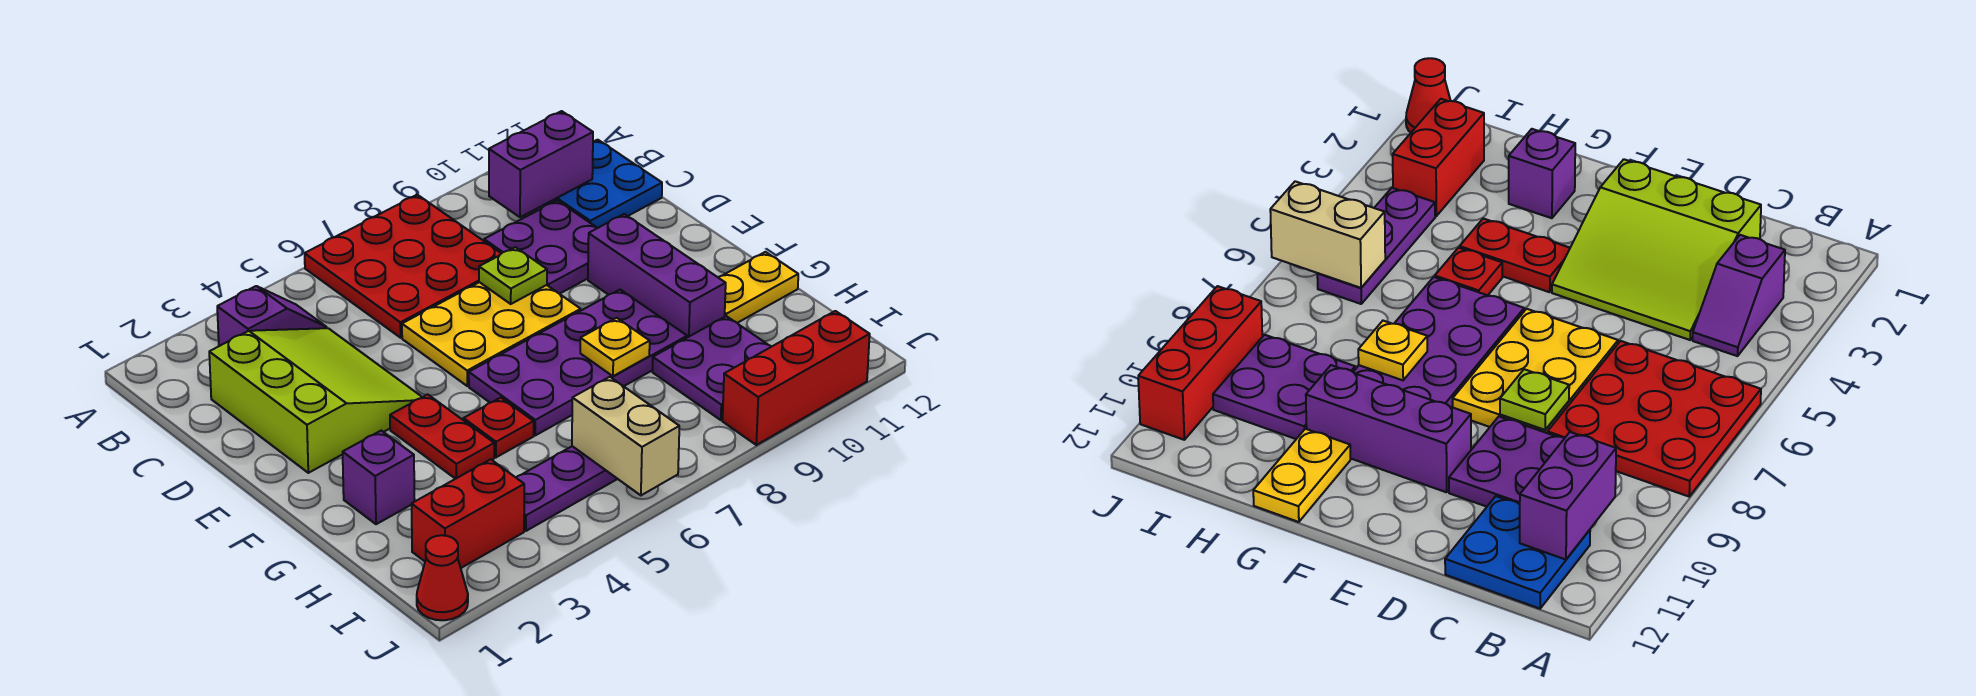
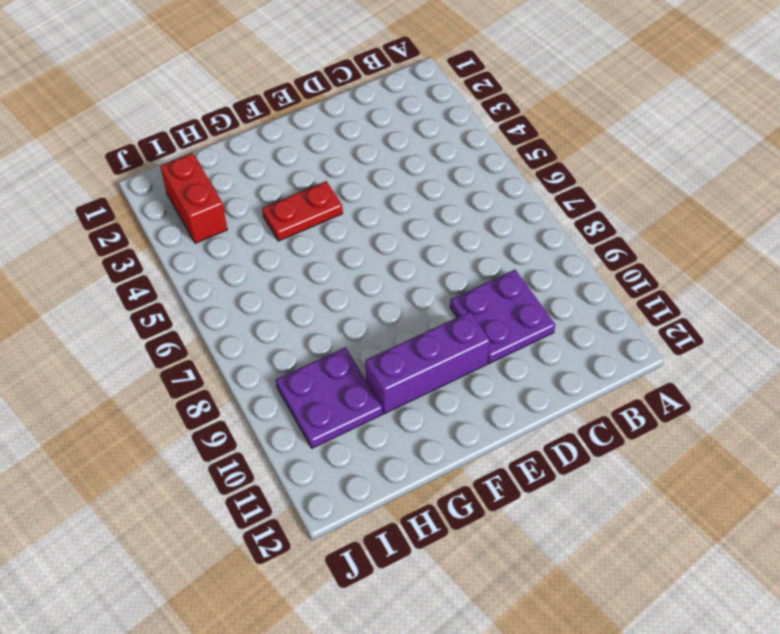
none -> red plate A6:C8 level 1
none -> purple slope B3:B4 level 1 top 3
none -> blue plate B11:C12 level 1

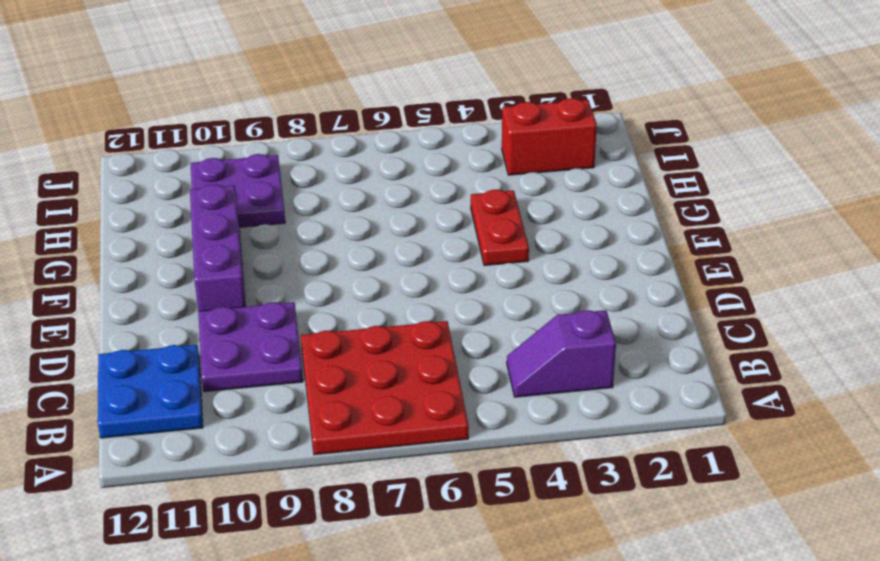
none -> lime slope C2:E4 level 1 top 2
none -> yellow plate D6:E8 level 1
none -> purple plate F6:G9 level 1

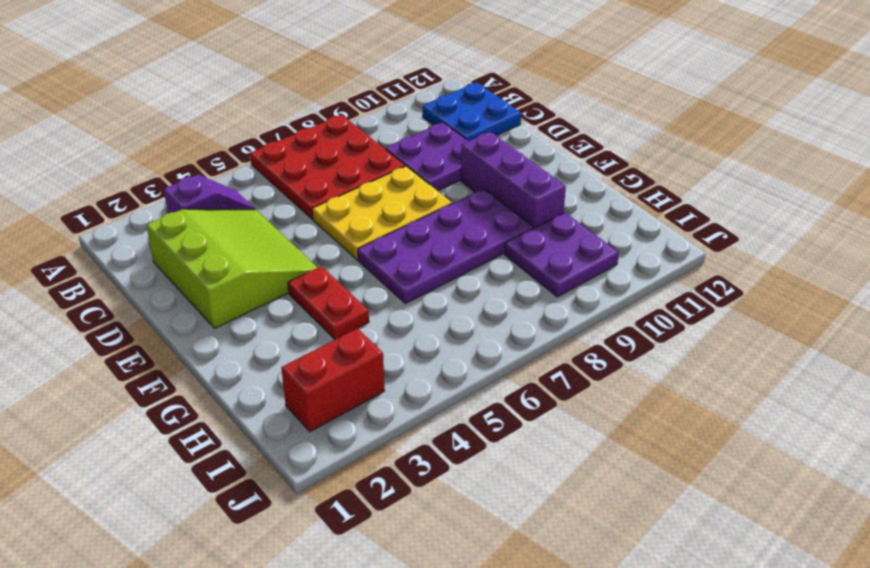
none -> purple brick G2 level 1
none -> red plate G5 level 1
none -> yellow plate G11:G12 level 1

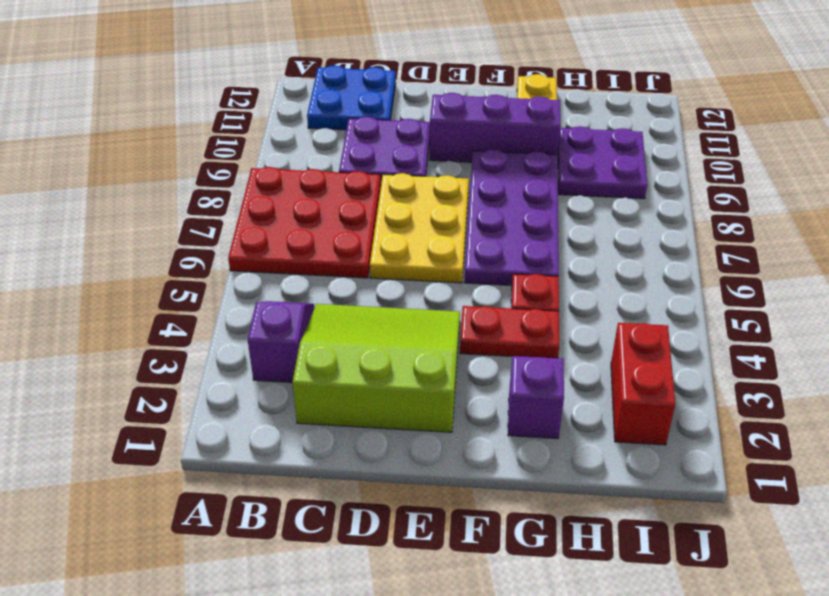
none -> purple plate I4:I6 level 1
none -> red cone J1 level 1
none -> red brick J9:J11 level 1

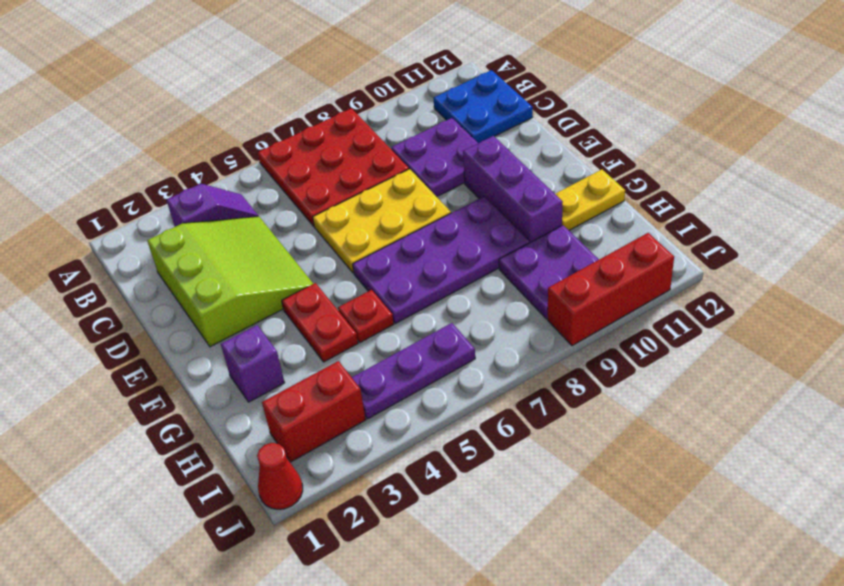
none -> purple brick B10:B11 level 2
none -> lime plate D8 level 2
none -> yellow plate G8 level 2

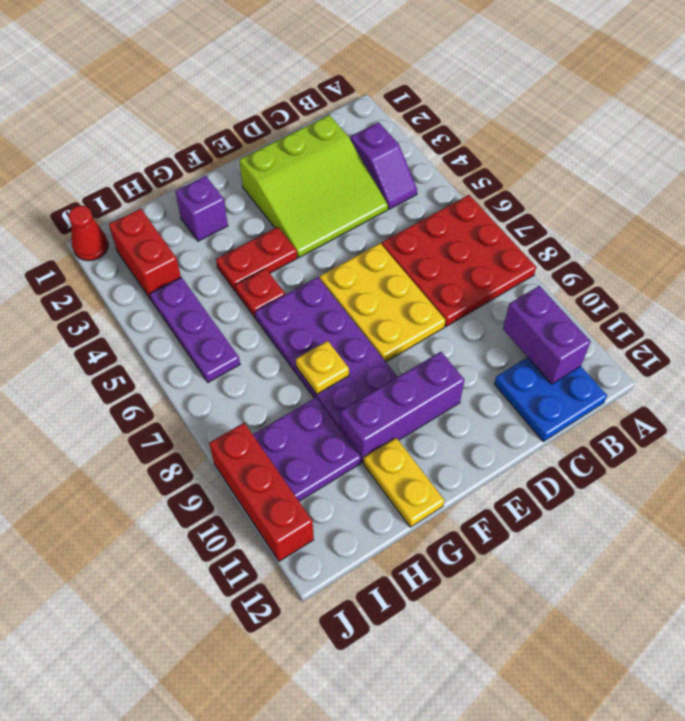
none -> purple plate C9:D10 level 1
none -> lime plate D8 level 2
none -> tan brick I6:J6 level 2

